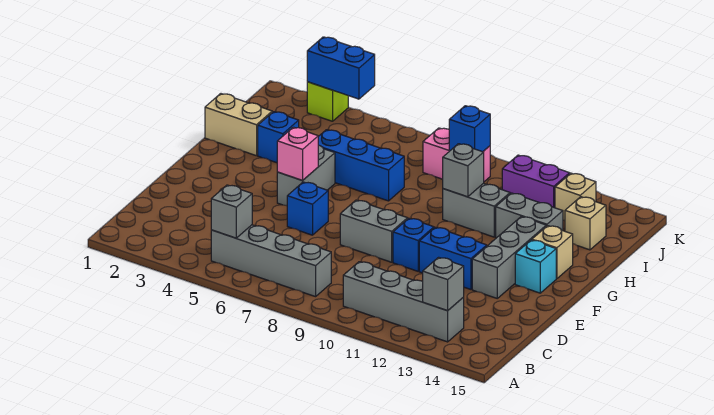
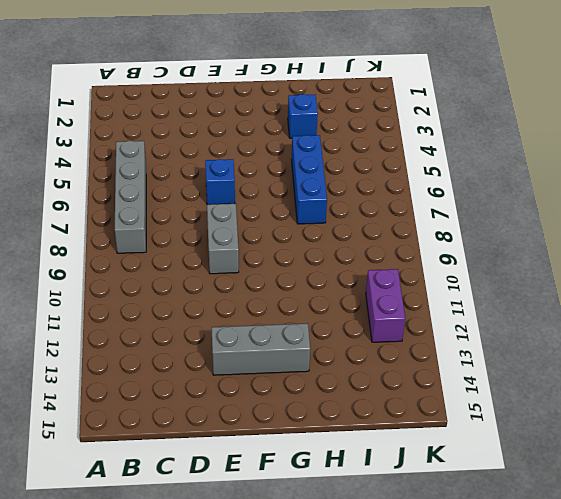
none -> grey brick B10:B13 level 1
none -> blue brick E10 level 1
none -> blue brick E11:E12 level 1

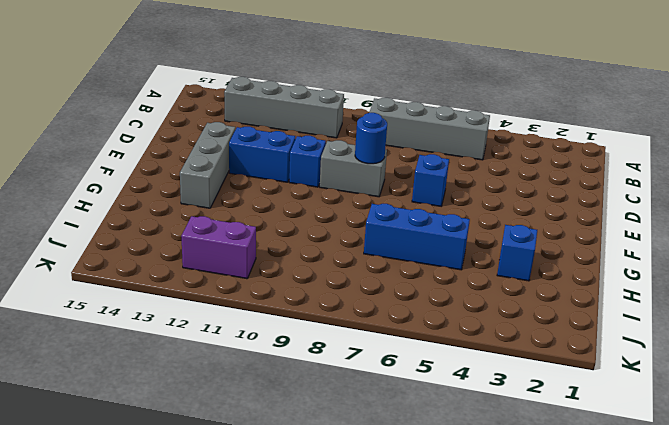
blue round brick E8 level 2 -> none
none -> grey brick F5:G5 level 1
none -> cyan brick F14 level 1
none -> tan brick G14 level 1

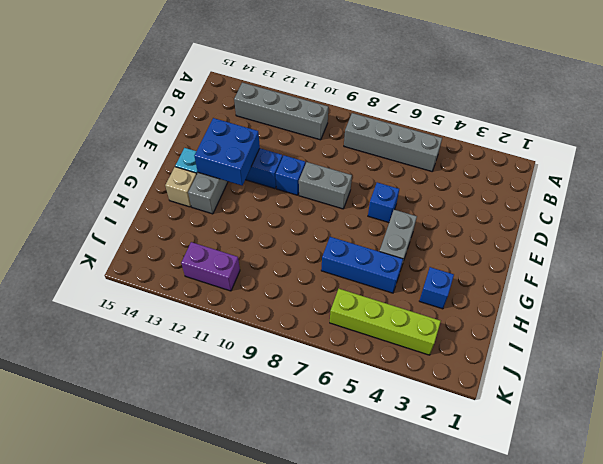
blue brick E12:F13 level 2 -> none
lime brick J3:J6 level 1 -> none
none -> tan brick H1:H2 level 1
none -> grey brick H10:H11 level 1
none -> grey brick H12:H13 level 1

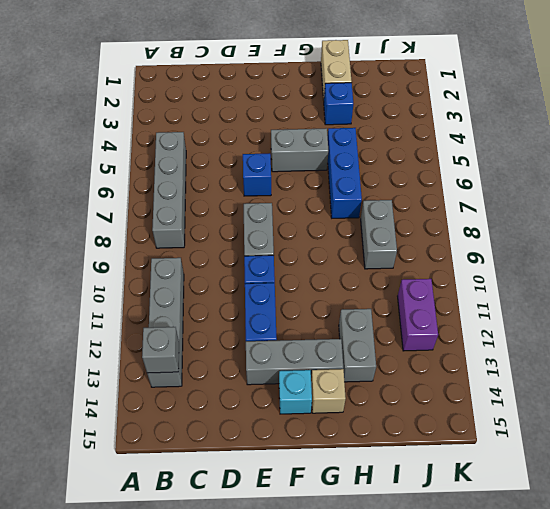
grey brick I8:I9 level 1 -> grey brick H10:H11 level 1
none -> tan brick I14 level 1
none -> pink brick J8:J9 level 1
none -> tan brick J13 level 1

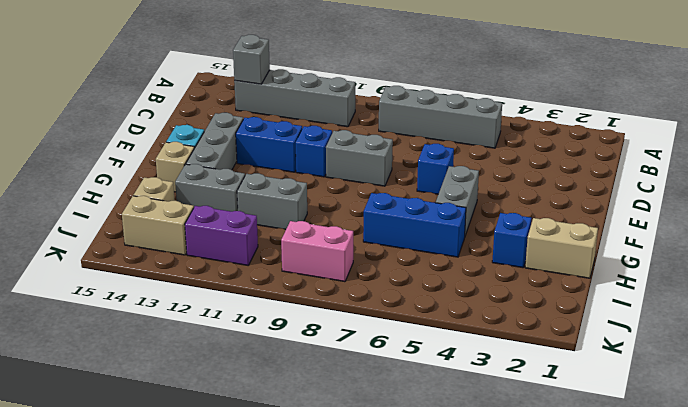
tan brick J13:J14 level 1 -> tan brick J13 level 1
none -> lime brick K3 level 1
none -> grey brick B5 level 2
none -> pink brick F5 level 2

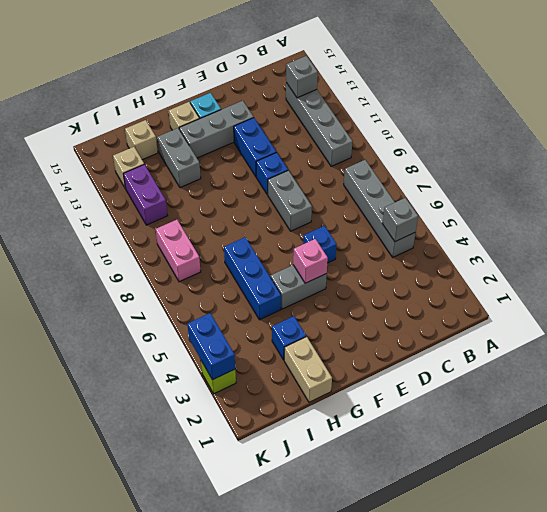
none -> grey brick H10:H11 level 1
none -> grey brick H10 level 2
none -> blue brick J9 level 2

